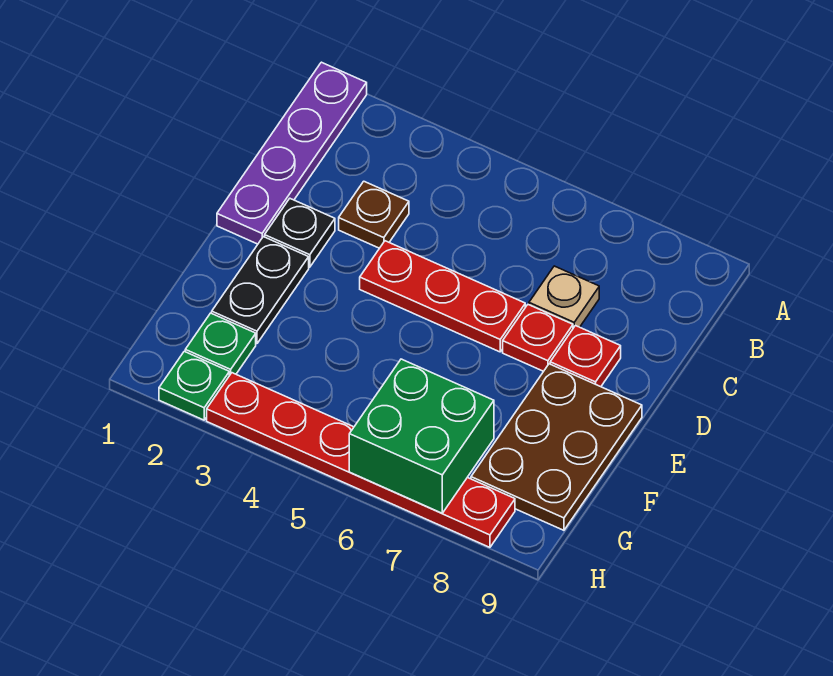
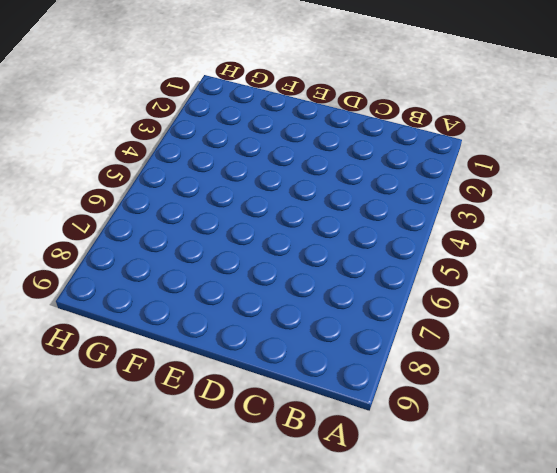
none -> purple plate A1:D1 level 1
none -> brown plate C3 level 1
none -> tan plate C7 level 1

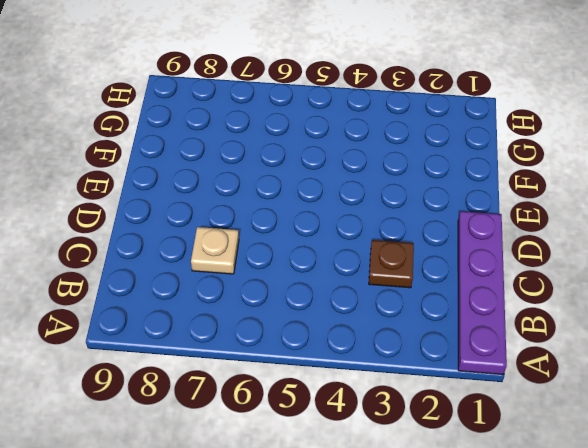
none -> black plate D2 level 1
none -> red plate D4:D6 level 1
none -> red plate D7 level 1

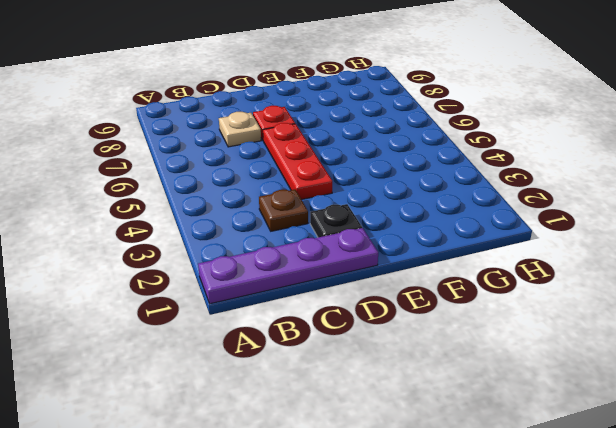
none -> red plate D8 level 1
none -> black plate E2:F2 level 1
none -> brown plate E8:G9 level 1

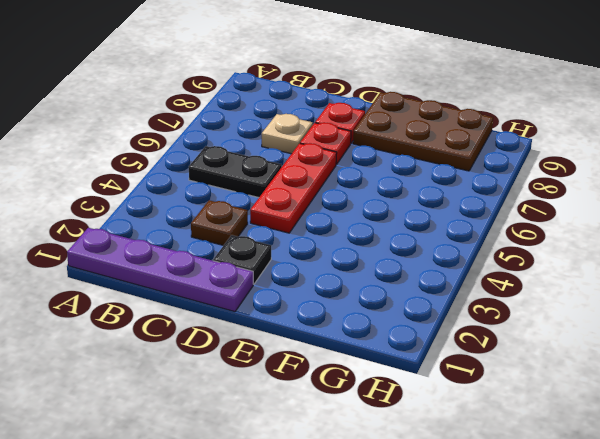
black plate B5:C5 level 1 -> black plate E2:F2 level 1
none -> green plate G2 level 1
none -> green plate H2 level 1
none -> red plate H3:H8 level 1

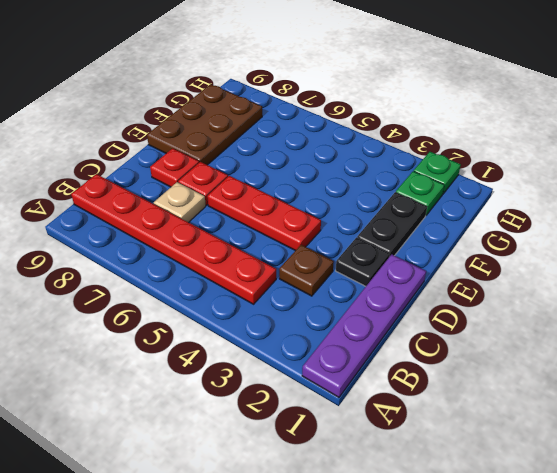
red plate B4:B9 level 1 -> red plate H3:H8 level 1
none -> green brick G6:H7 level 2

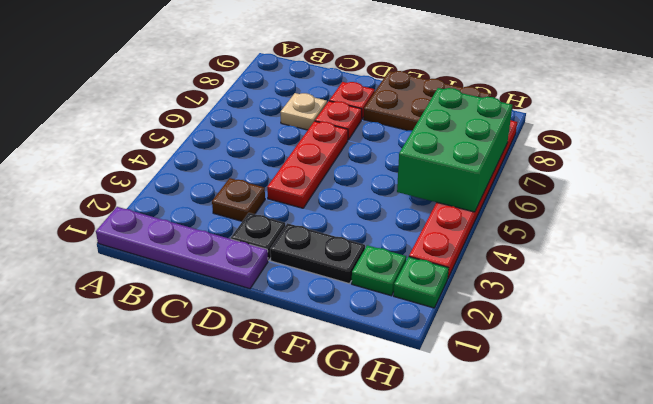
green brick G5:H7 level 2 -> green brick G6:H7 level 2

